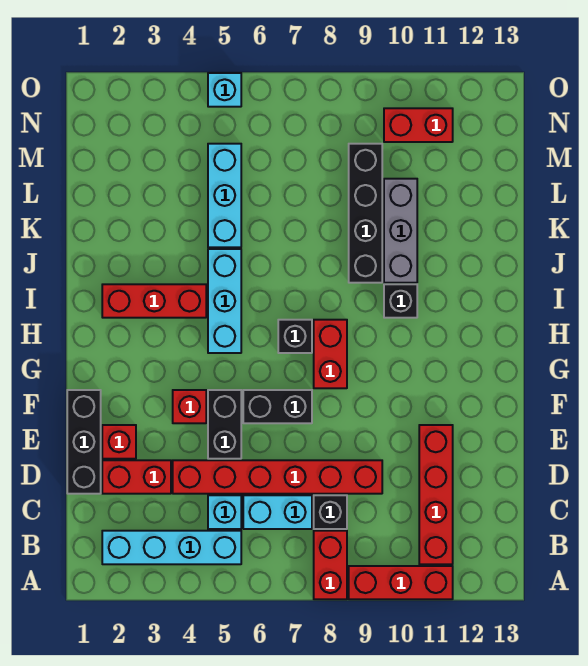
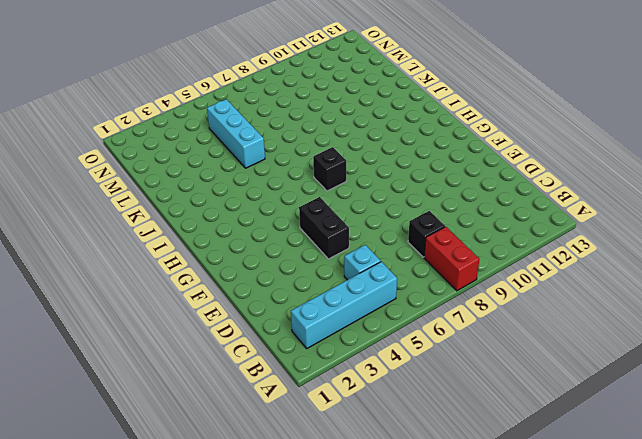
none -> red brick A9:A11 level 1
none -> red brick B11:E11 level 1
none -> cyan brick C6:C7 level 1

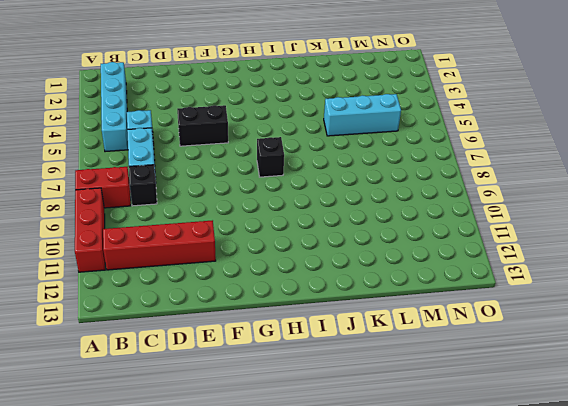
none -> black brick D1:F1 level 1
none -> red brick D2:D3 level 1
none -> red brick D4:D9 level 1

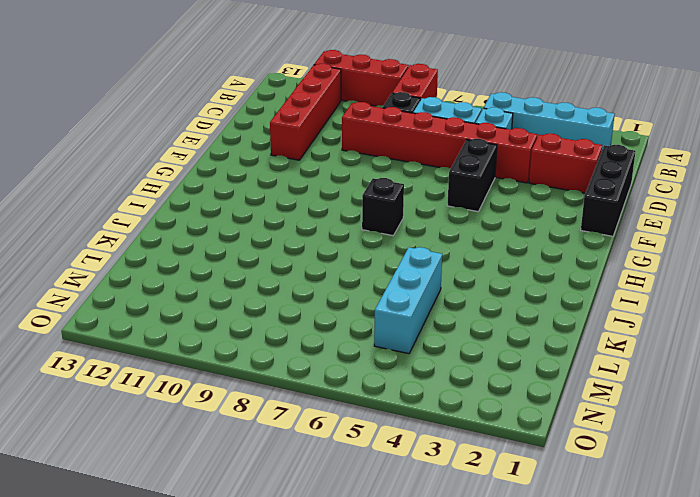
none -> red brick E2 level 1
none -> red brick F4 level 1
none -> black brick F6:F7 level 1

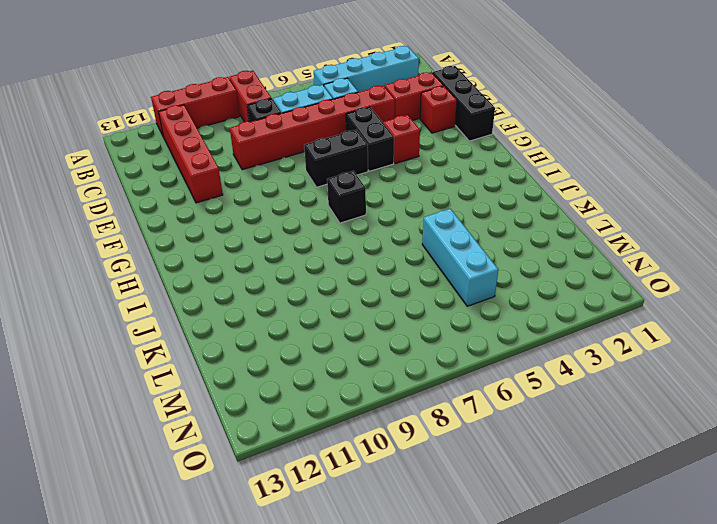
none -> red brick G8:H8 level 1
none -> cyan brick H5:J5 level 1
none -> red brick I2:I4 level 1

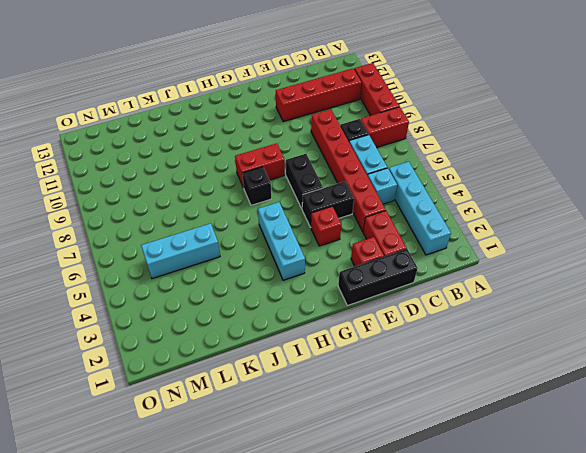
cyan brick H3:H5 level 1 -> cyan brick H5:J5 level 1
none -> red brick I2:I4 level 1
none -> black brick I10 level 1
none -> black brick J9:M9 level 1

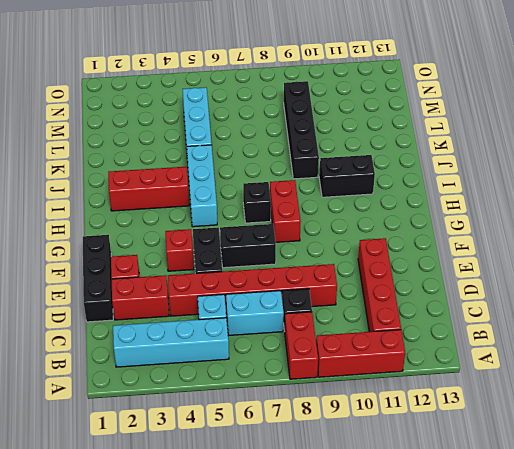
black brick I10:I11 level 1 -> black brick I10 level 1
none -> grey brick J10:L10 level 1
none -> red brick N10:N11 level 1
none -> cyan brick O5 level 1

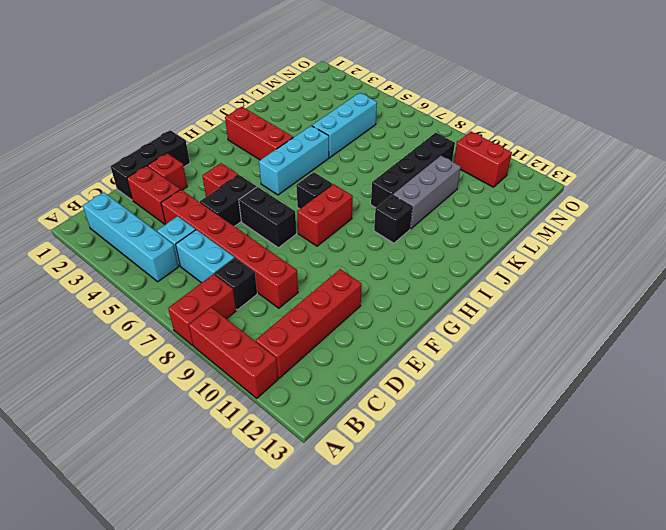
none -> cyan brick O5 level 1

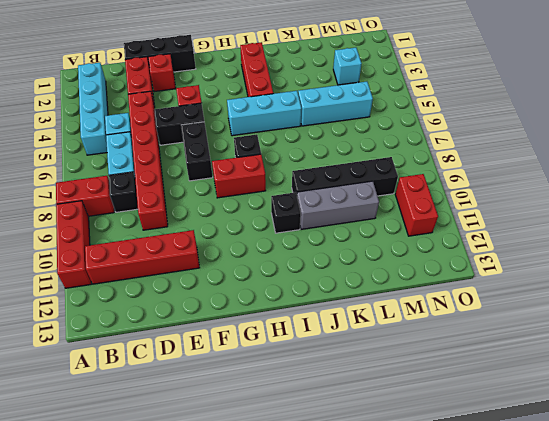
cyan brick M3 level 1 -> cyan brick O5 level 1

